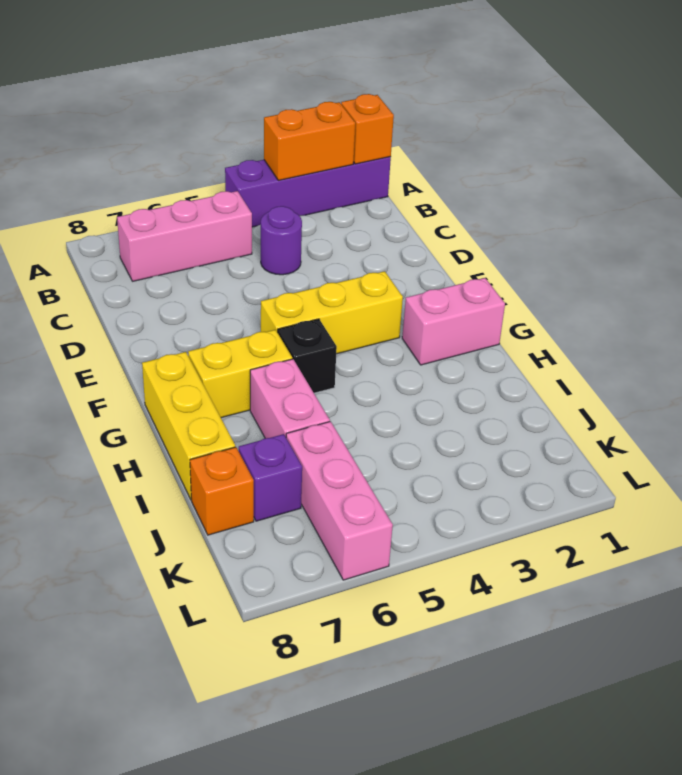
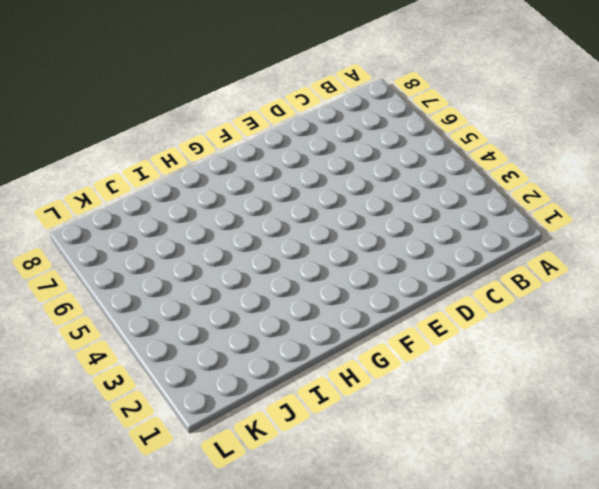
none -> purple brick A1:A4 level 1
none -> pink brick B5:B7 level 1
none -> purple round brick C4 level 1

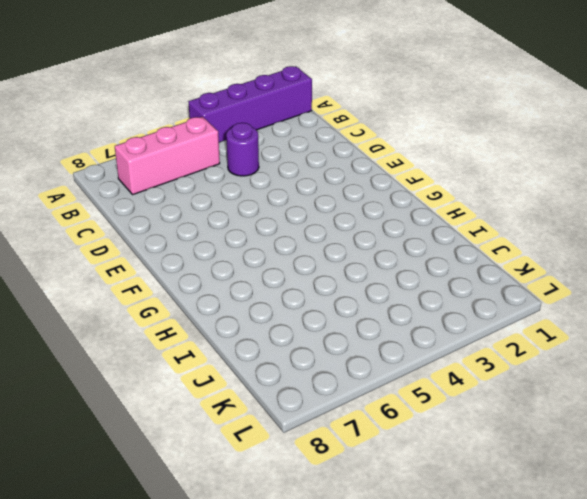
none -> yellow brick F3:F5 level 1
none -> pink brick G1:G2 level 1
none -> black brick G5 level 1

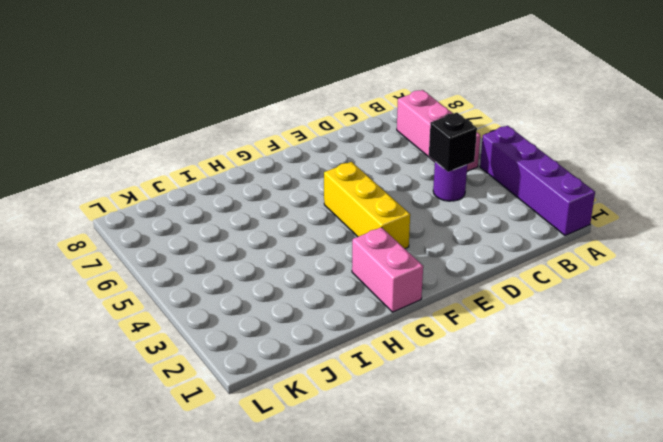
black brick C4 level 2 -> black brick G5 level 1
none -> yellow brick G6:G7 level 1
none -> yellow brick G8:I8 level 1
none -> pink brick H6:I6 level 1

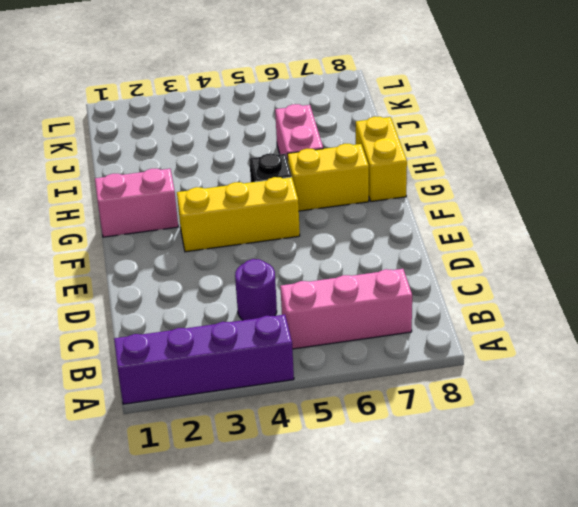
yellow brick G8:H8 level 1 -> yellow brick G8:I8 level 1
none -> pink brick J6:L6 level 1
none -> purple brick J7 level 1
none -> orange brick J8 level 1

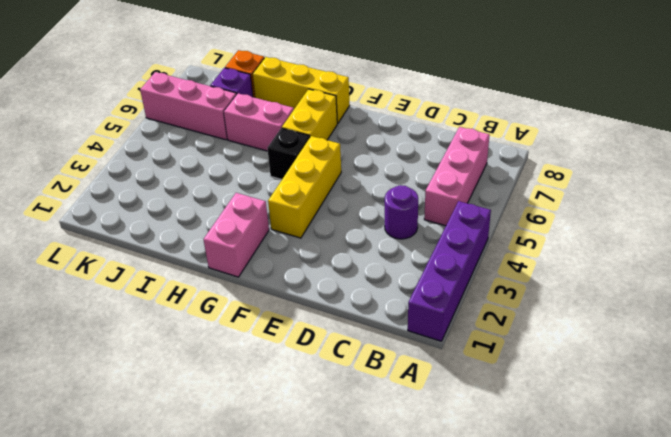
none -> orange brick A1 level 2
none -> orange brick A2:A3 level 2

